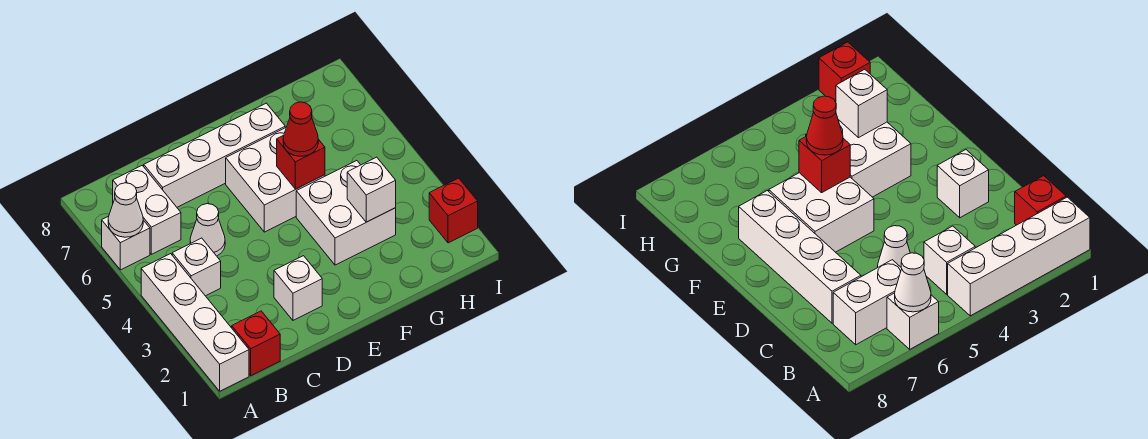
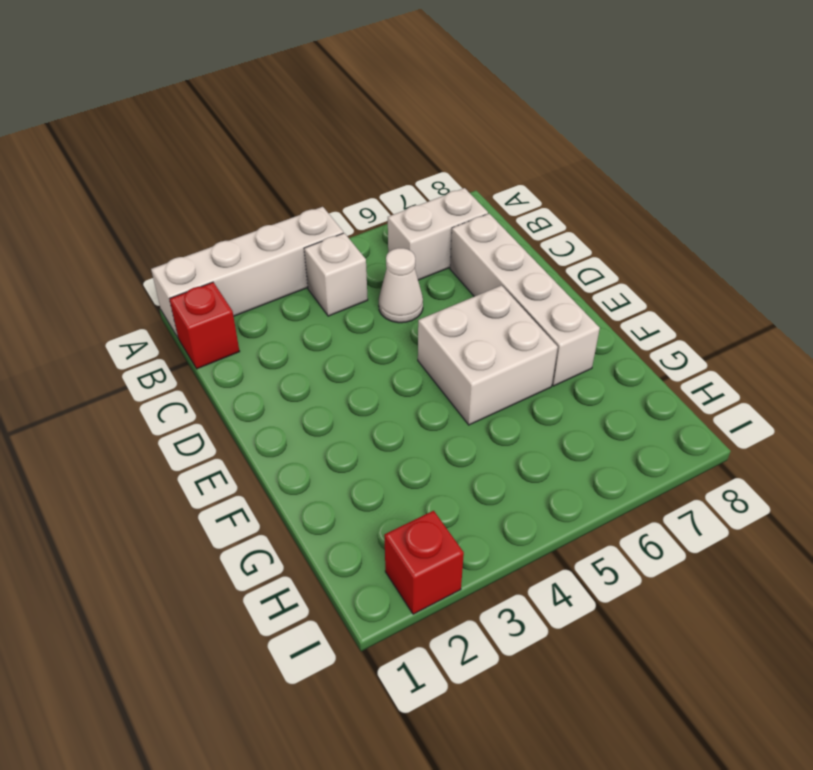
none -> white brick A6 level 1
none -> white brick D2 level 1
none -> white brick F3:G4 level 1

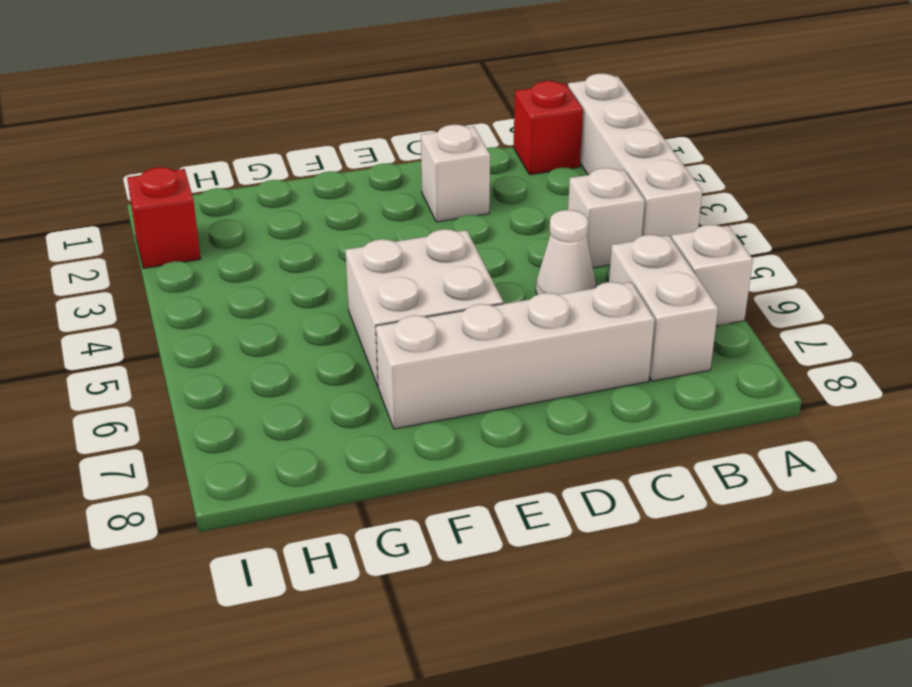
none -> white brick F3:G4 level 1
none -> white cone A6 level 2
none -> red brick F5 level 2

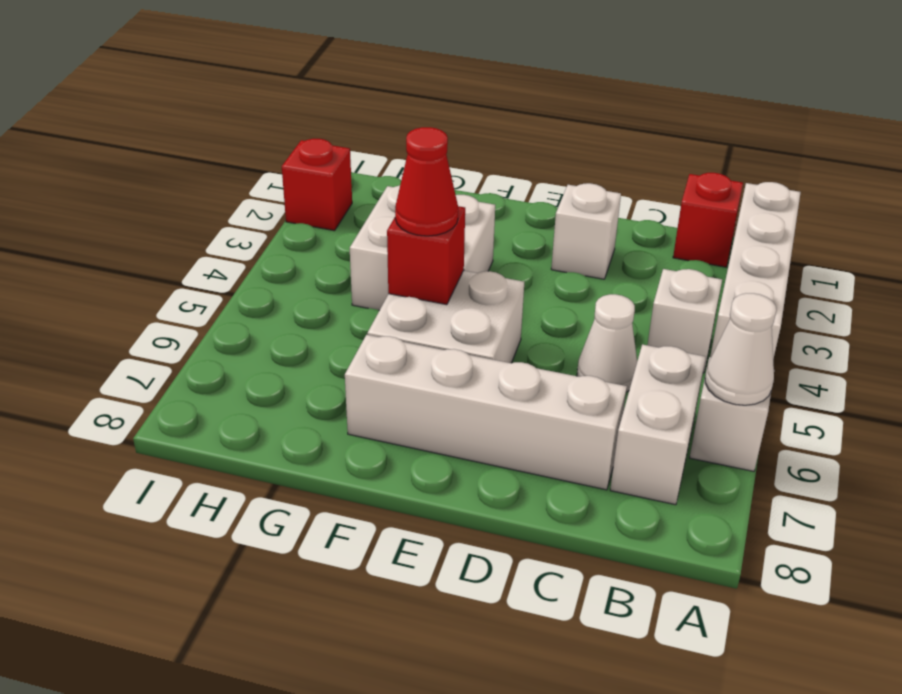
none -> white brick G3 level 2

